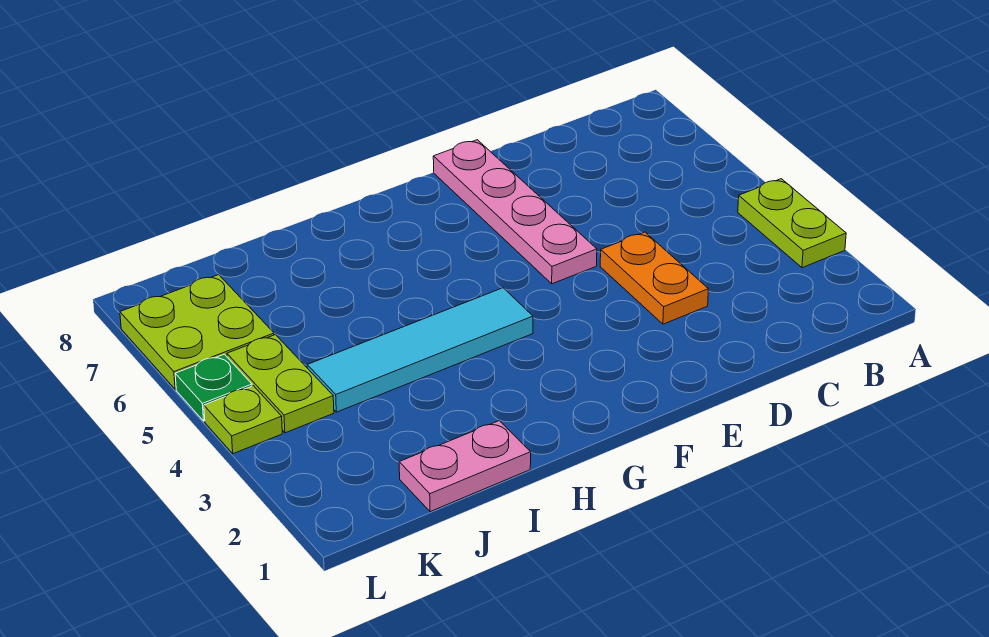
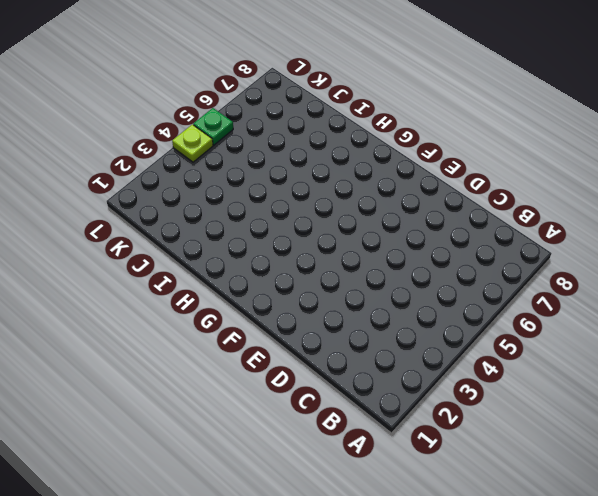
none -> lime plate A3:A4 level 1
none -> orange plate D3:D4 level 1

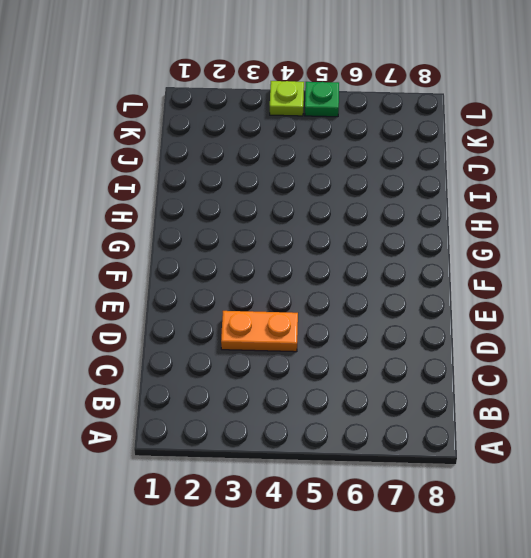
none -> lime plate A3:A4 level 1
none -> pink plate E5:E8 level 1

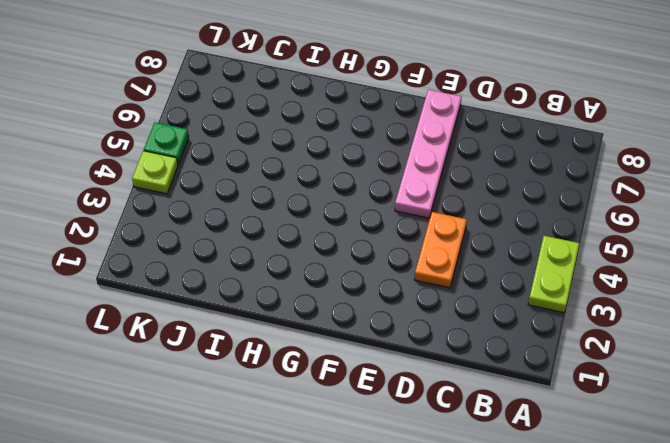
none -> cyan tile G4:J4 level 1
none -> pink plate I1:J1 level 1

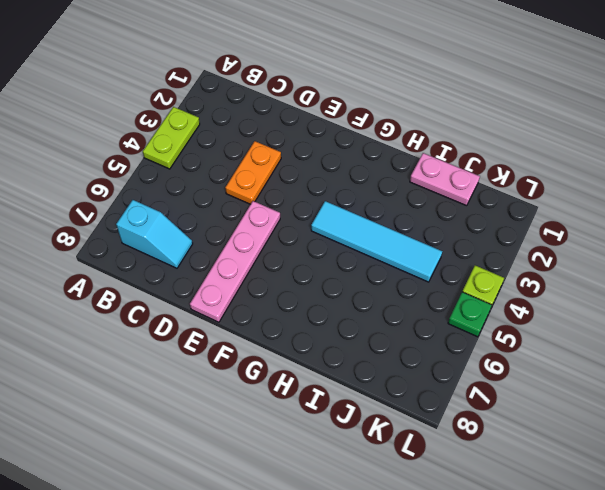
cyan slope B7:C7 level 1 top B -> none
none -> lime plate K4:K5 level 1
none -> lime plate K6:L7 level 1

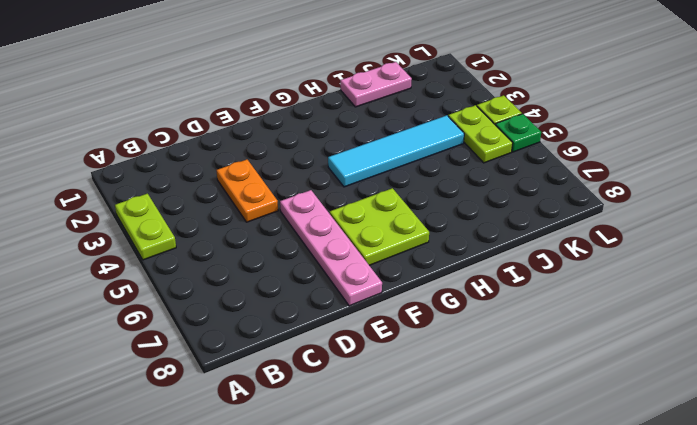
lime plate F6:G7 level 1 -> lime plate K6:L7 level 1

